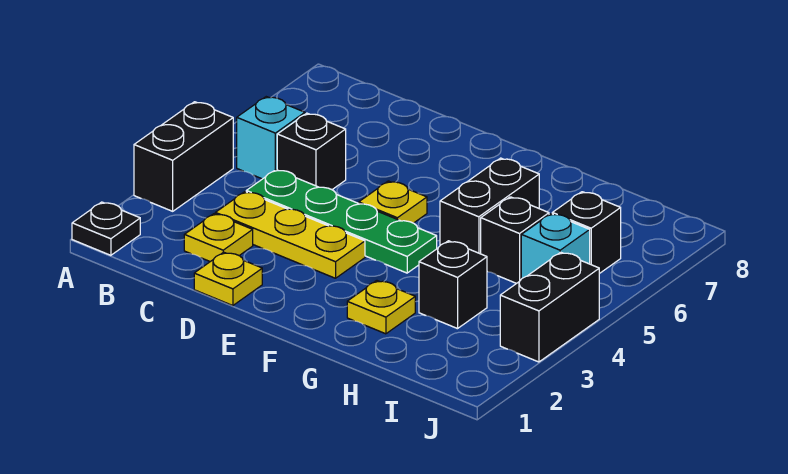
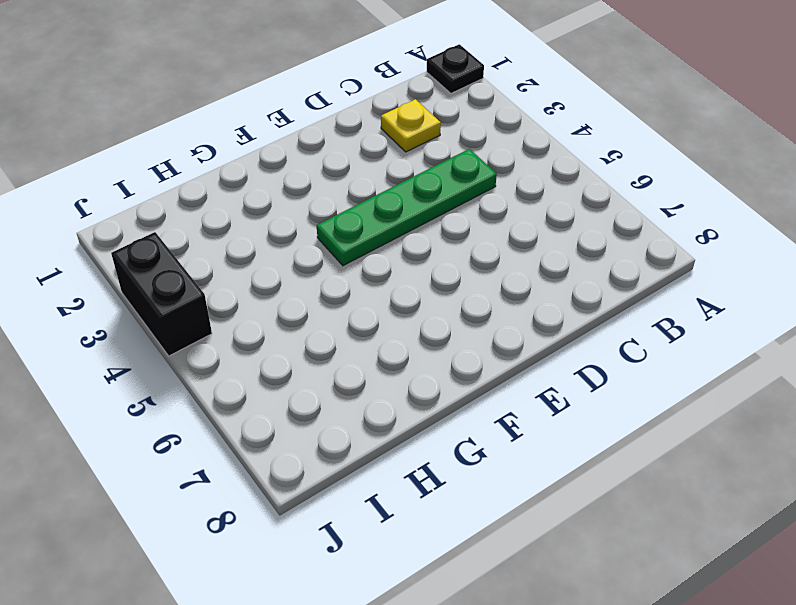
none -> black brick A3:A4 level 1
none -> cyan brick B5 level 1
none -> yellow plate C3:E3 level 1

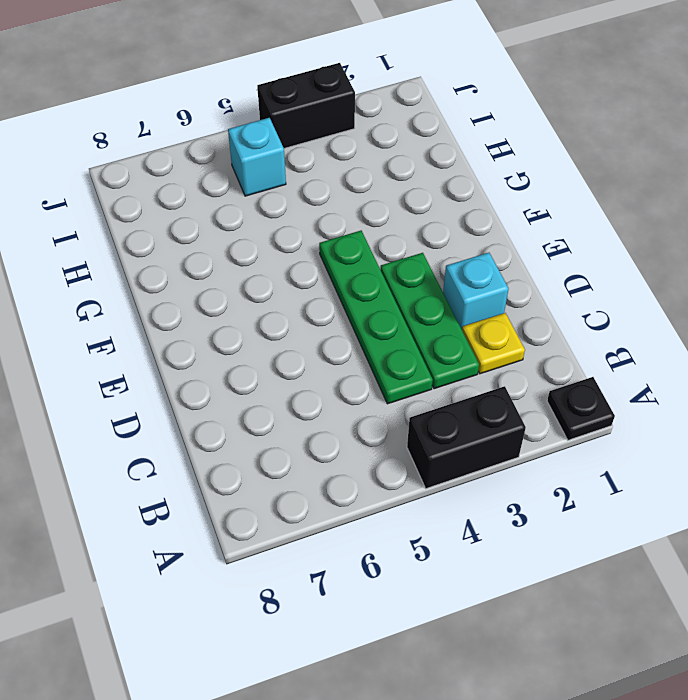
green plate C3:E3 level 1 -> yellow plate C3:E3 level 1
cyan brick D2 level 1 -> cyan brick B5 level 1
none -> black brick C5 level 1
none -> yellow plate D1 level 1
none -> yellow plate E5 level 1

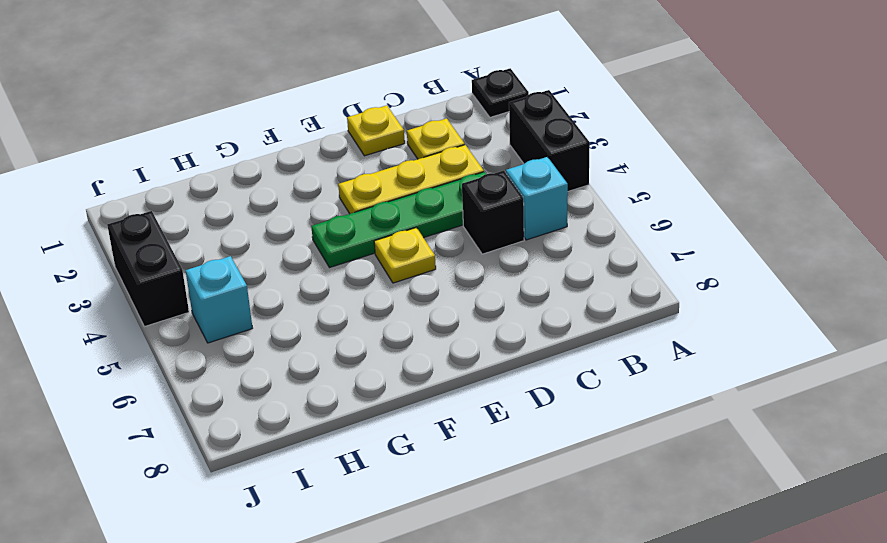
none -> yellow plate G2 level 1
none -> black brick G5:G6 level 1
none -> black brick H3 level 1

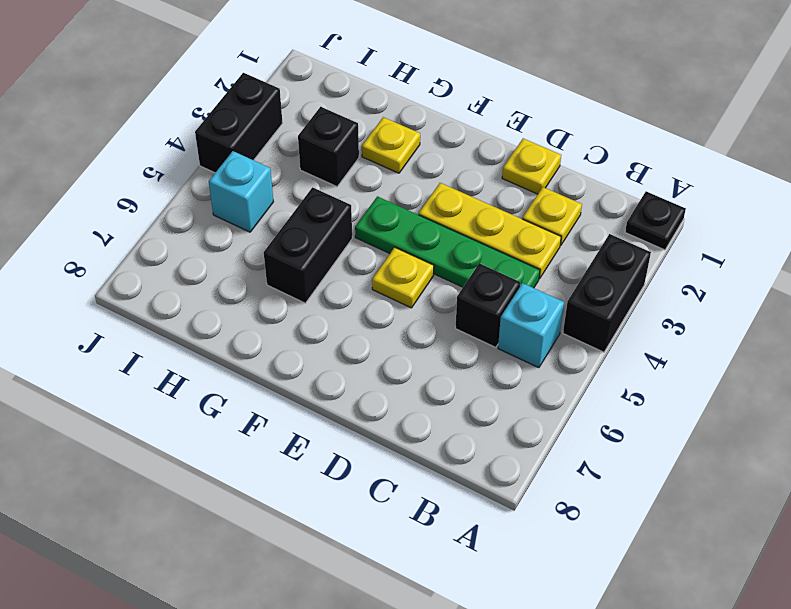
none -> black brick H5 level 1
none -> black brick I6 level 1

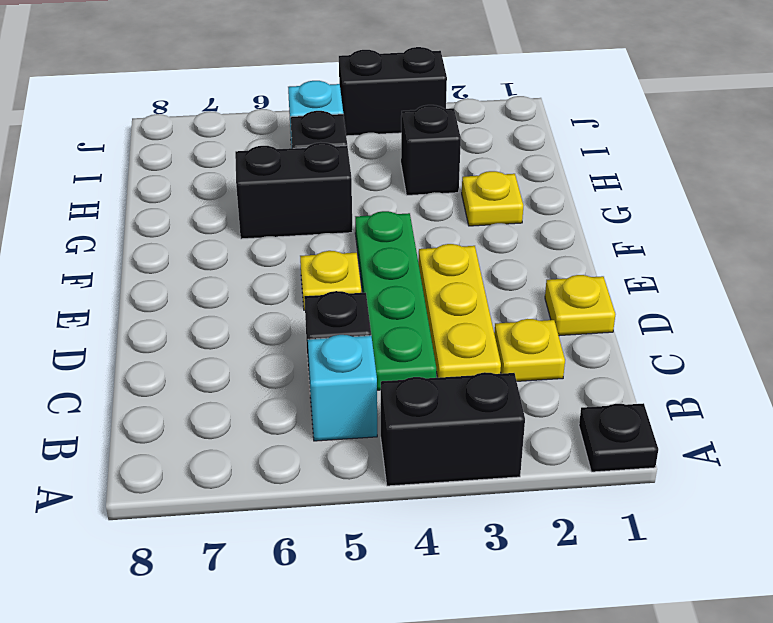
none -> black brick I6 level 1

